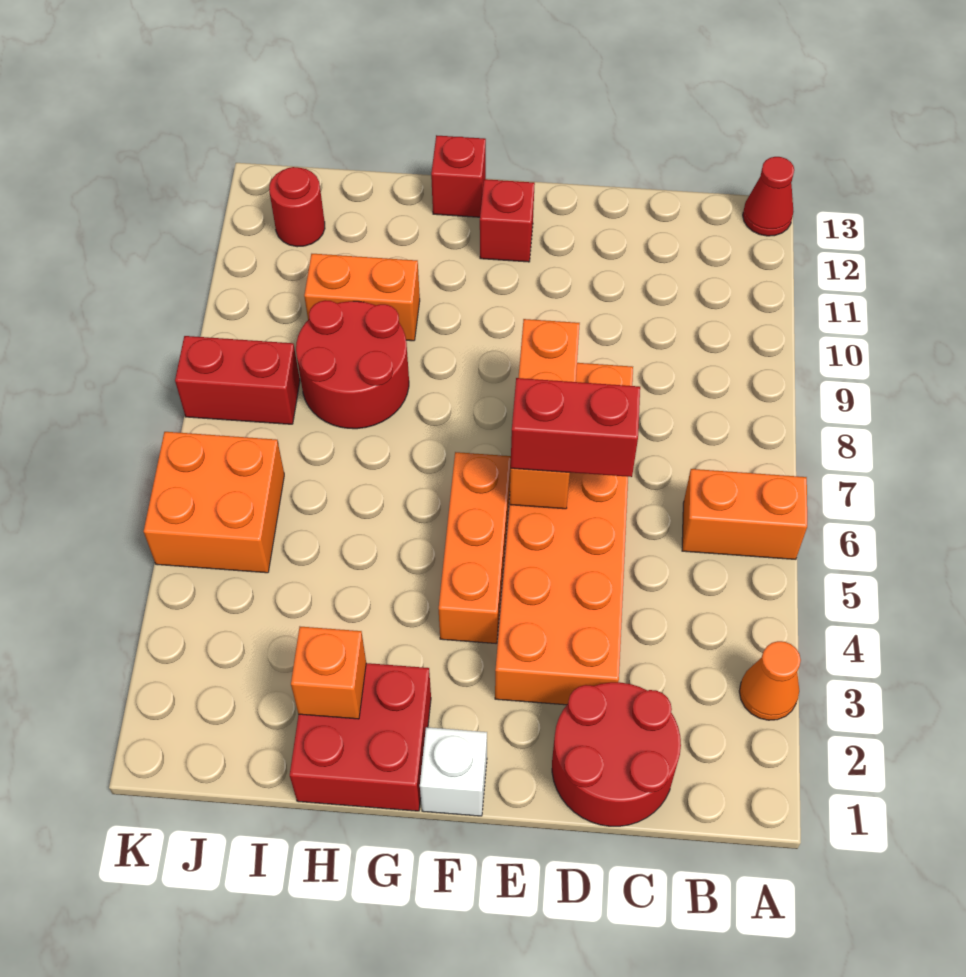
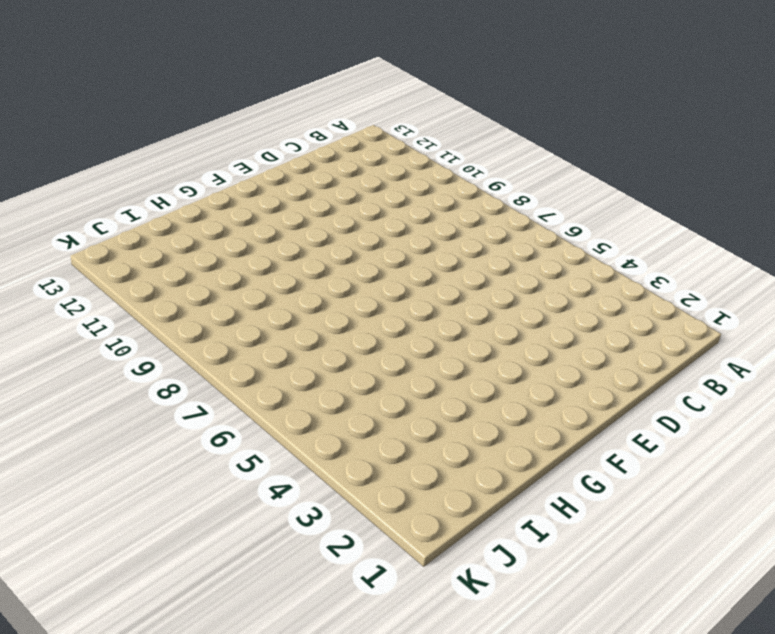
none -> orange cone A3 level 1
none -> orange brick A6:B6 level 1
none -> red cone A13 level 1

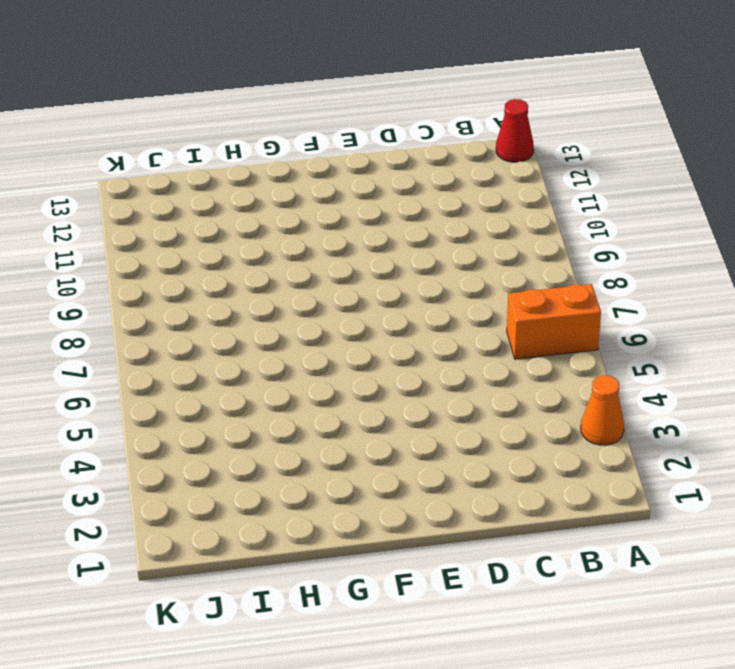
none -> red round brick C1:D2 level 1
none -> orange brick D3:E8 level 1
none -> white brick F1 level 1

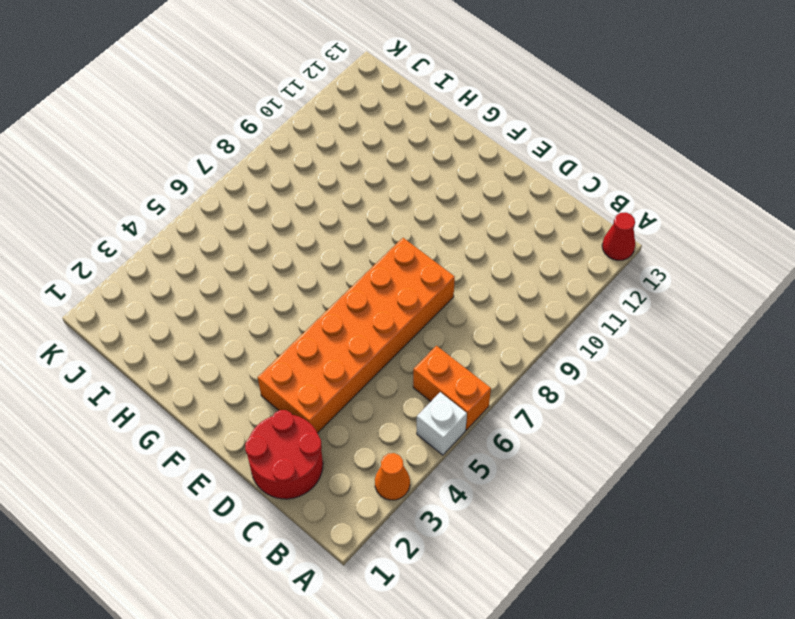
white brick A5 level 1 -> white brick F1 level 1
none -> orange brick F4:F6 level 1
none -> red brick F12 level 1
none -> red brick G1:H2 level 1

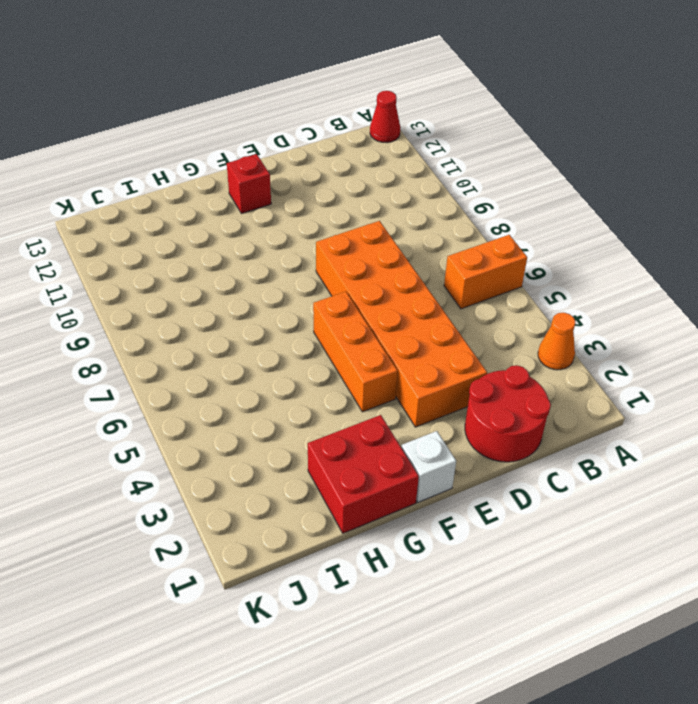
none -> red brick G13 level 1
none -> red round brick H8:I9 level 1
none -> orange brick H10:I10 level 1

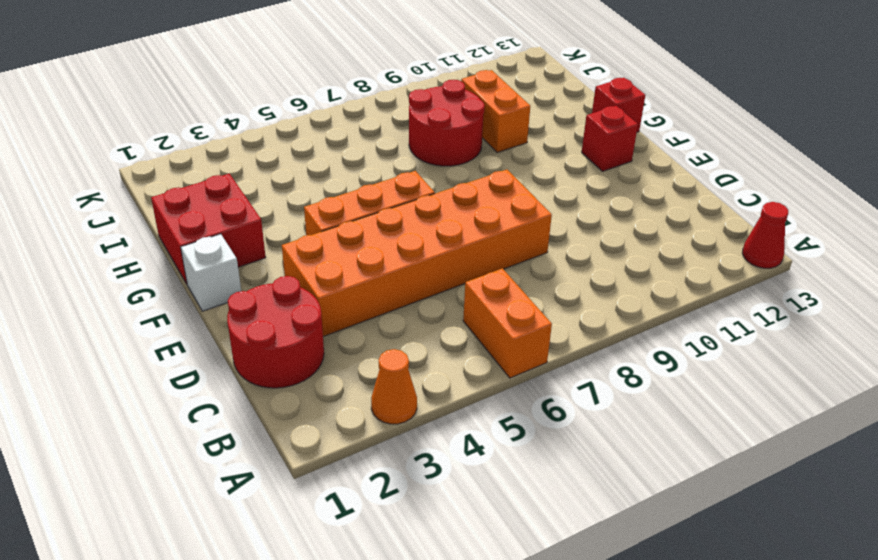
none -> orange brick J5:K6 level 1
none -> red brick J8:K8 level 1
none -> red round brick J12 level 1

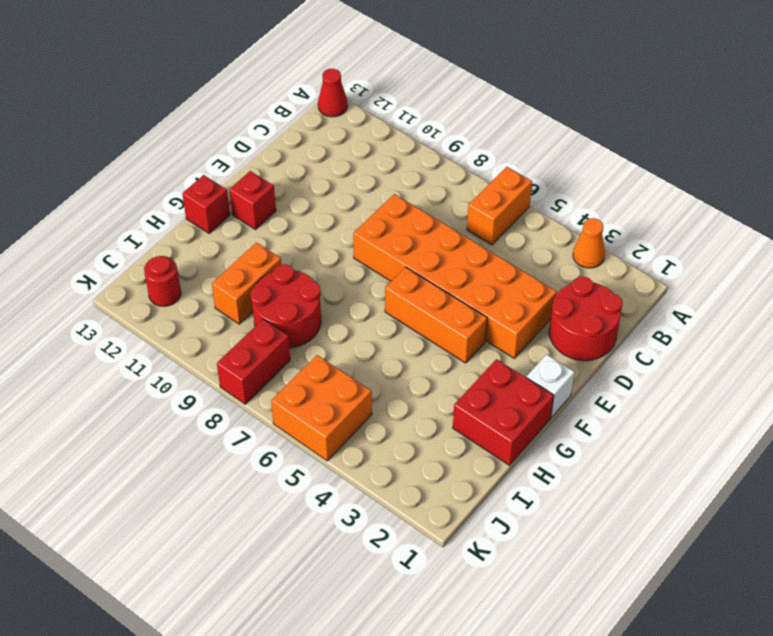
none -> orange brick E6:E8 level 2
none -> orange brick H2 level 2
none -> red brick D6:E6 level 3

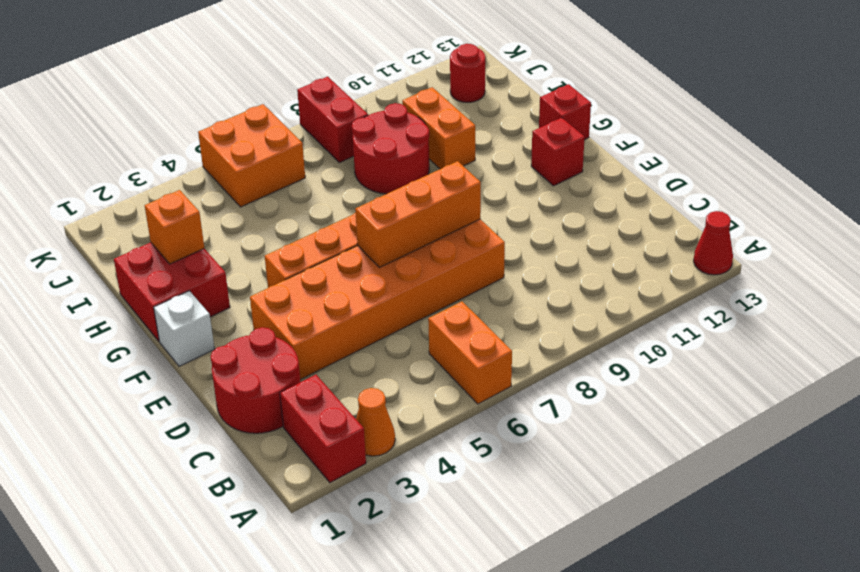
red brick A2:B2 level 1 -> red brick D6:E6 level 3

